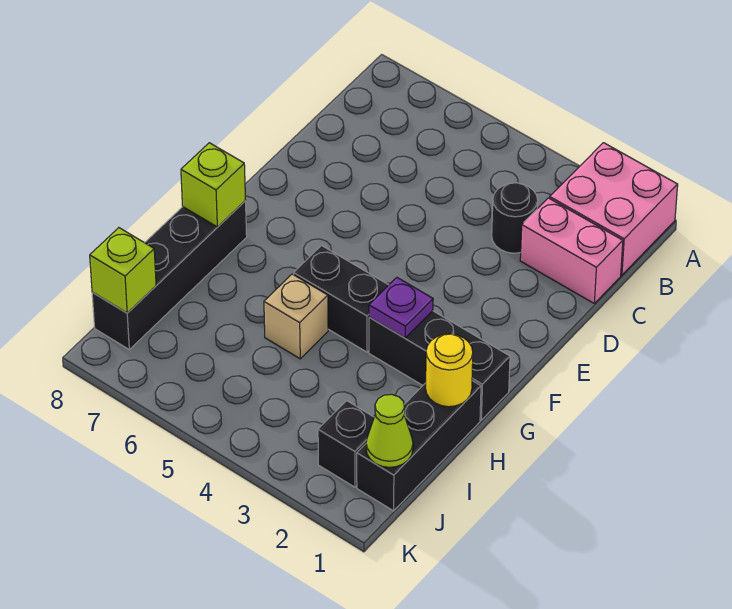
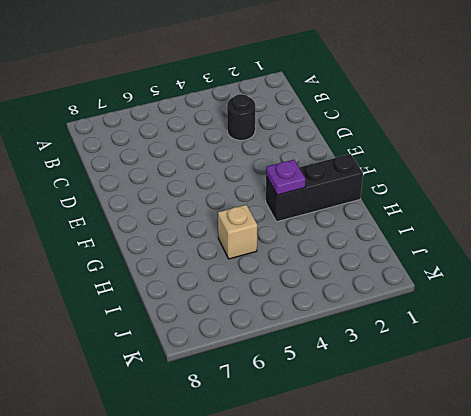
none -> pink brick A1:B2 level 1
none -> pink brick C1:C2 level 1
none -> black brick G4:G5 level 1

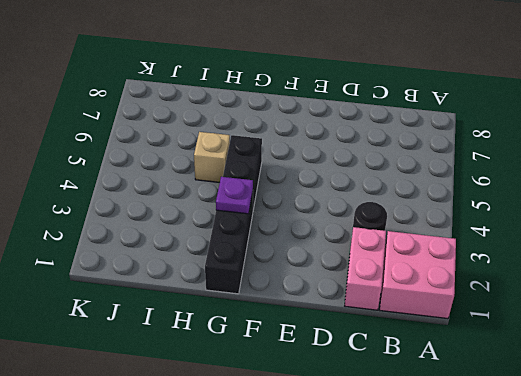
none -> black brick G8:J8 level 1
none -> black brick H1:J1 level 1
none -> black brick J2 level 1

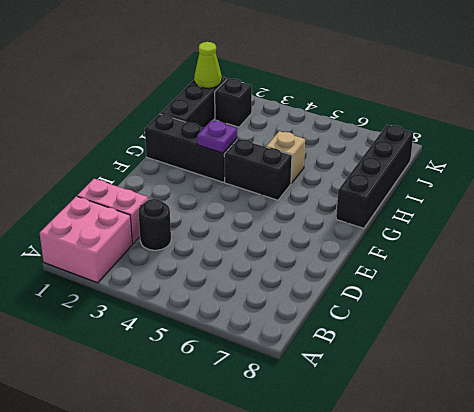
none -> lime brick G8 level 2
none -> yellow round brick H1 level 2
none -> lime brick J8 level 2

